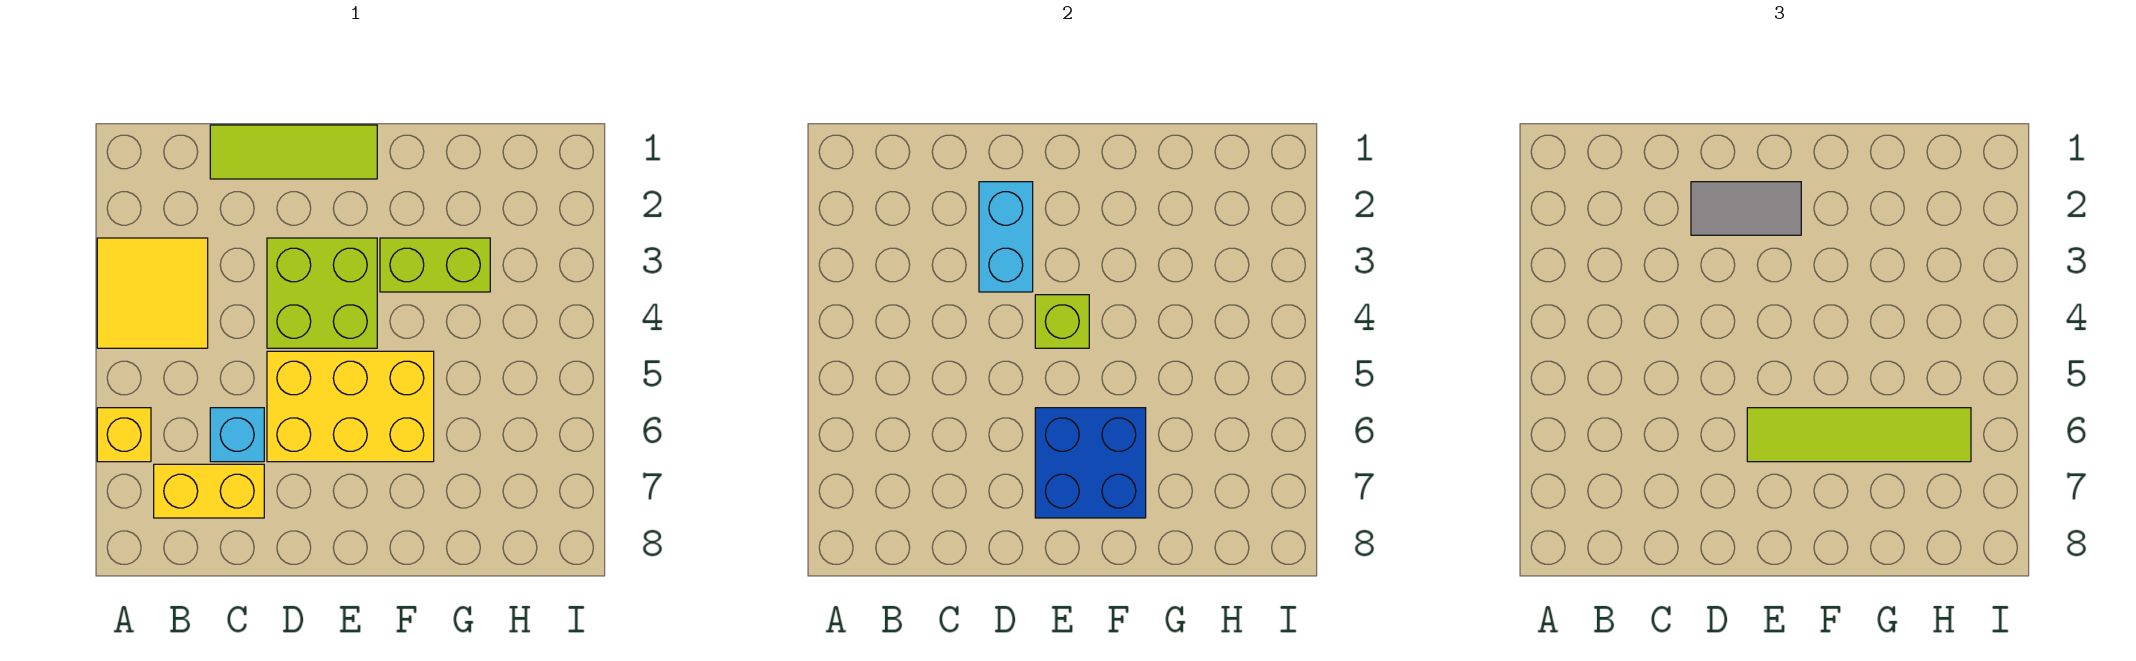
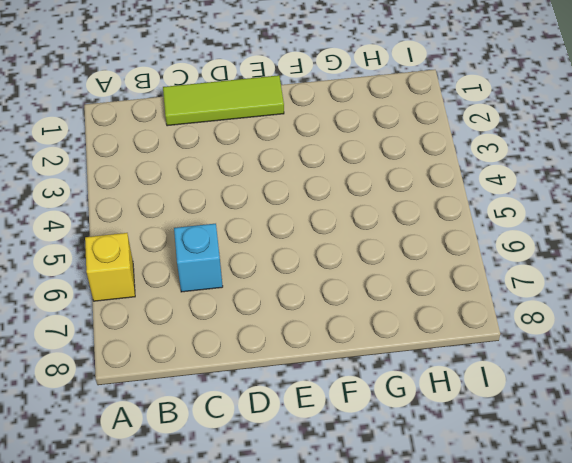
none -> yellow tile A3:B4 level 1
none -> yellow brick B7:C7 level 1
none -> lime brick D3:E4 level 1

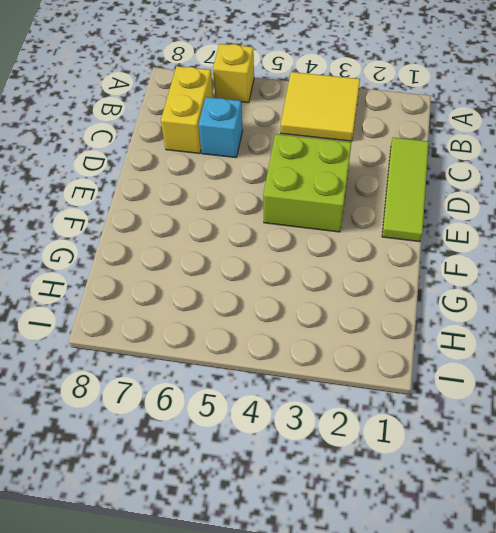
none -> yellow brick D5:F6 level 1
none -> lime brick F3:G3 level 1
none -> cyan brick D2:D3 level 2

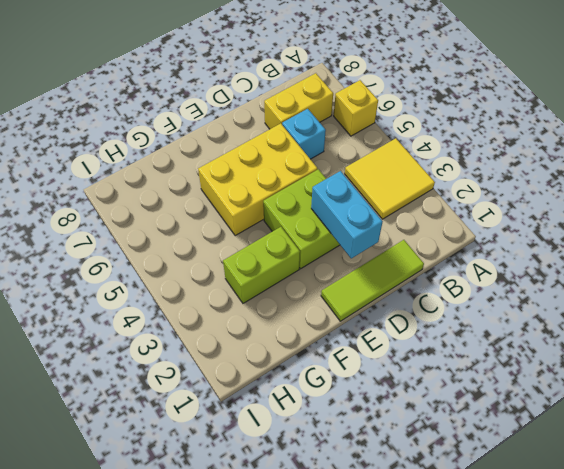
none -> lime brick E4 level 2
none -> blue brick E6:F7 level 2
none -> grey tile D2:E2 level 3

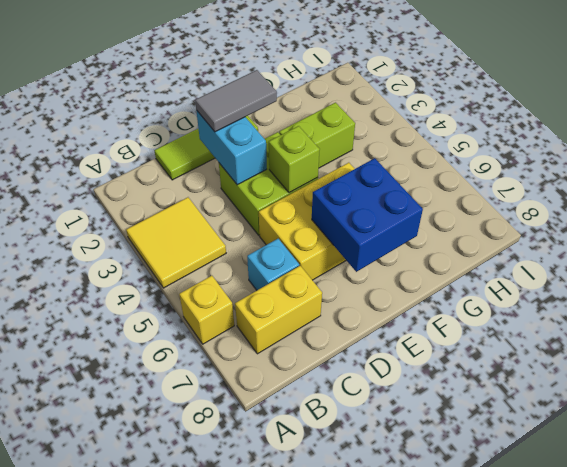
none -> lime tile E6:H6 level 3

